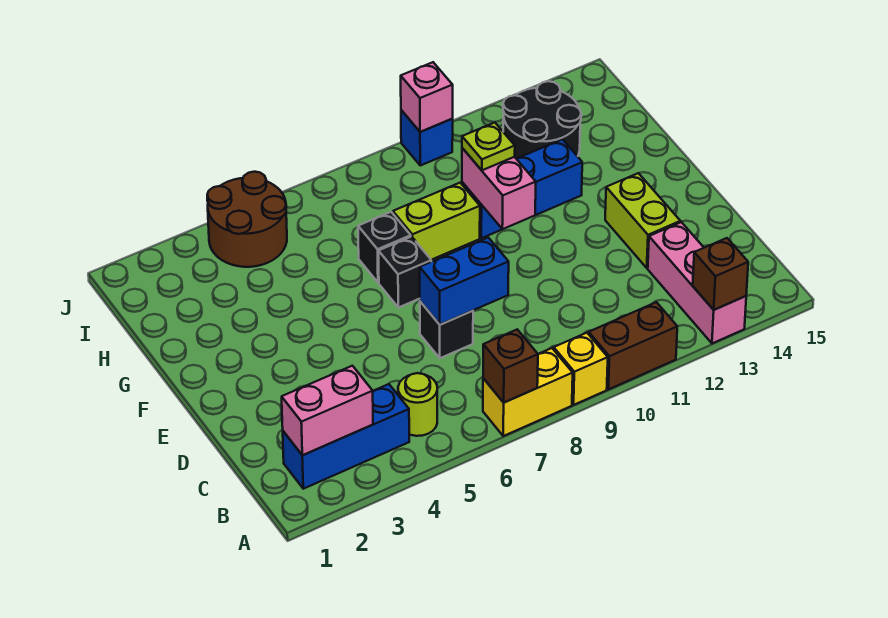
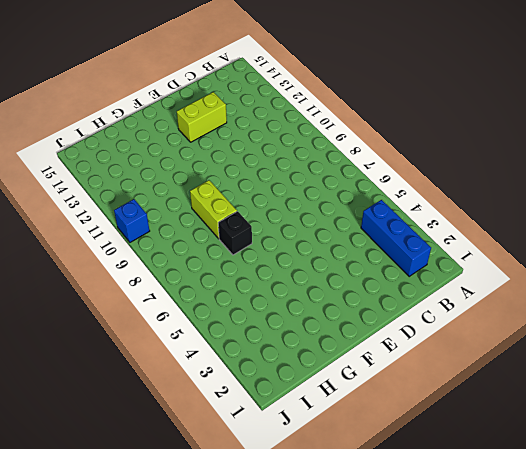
none -> yellow brick A7:A8 level 1
none -> yellow brick A9 level 1
none -> brown brick A10:A11 level 1

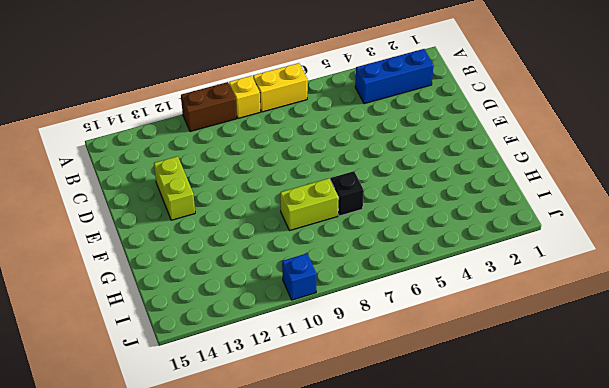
none -> pink brick A13:C13 level 1
none -> lime round brick B5 level 1
none -> black brick D7 level 1

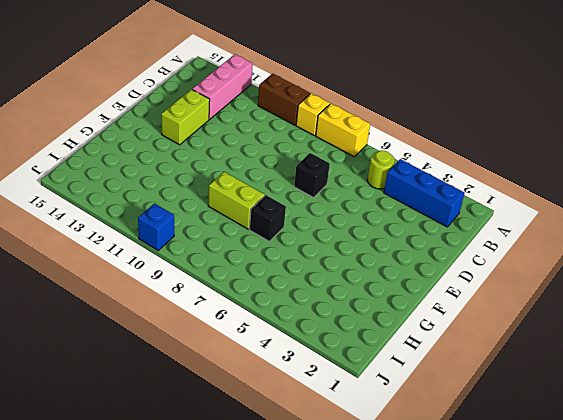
none -> black brick F7 level 1
none -> blue brick G10:G12 level 1
none -> black round brick H12:I13 level 1

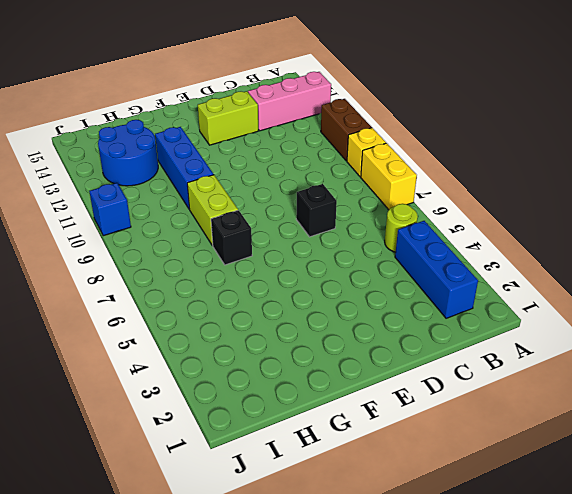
blue round brick H12:I13 level 1 -> black round brick H12:I13 level 1
none -> black brick F7 level 1
none -> brown round brick I4:J5 level 1
none -> brown brick A7 level 2

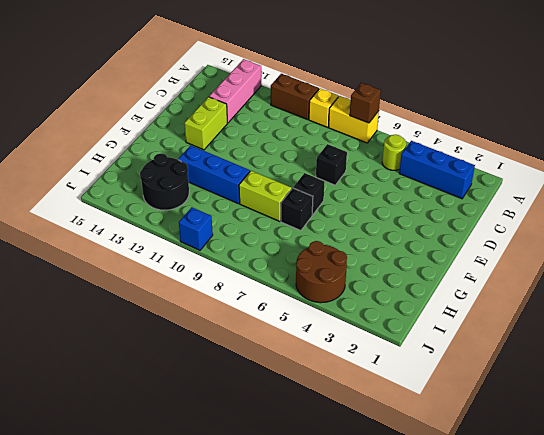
none -> brown brick A13 level 2
none -> pink brick B2:B3 level 2
none -> blue brick D7:D8 level 2

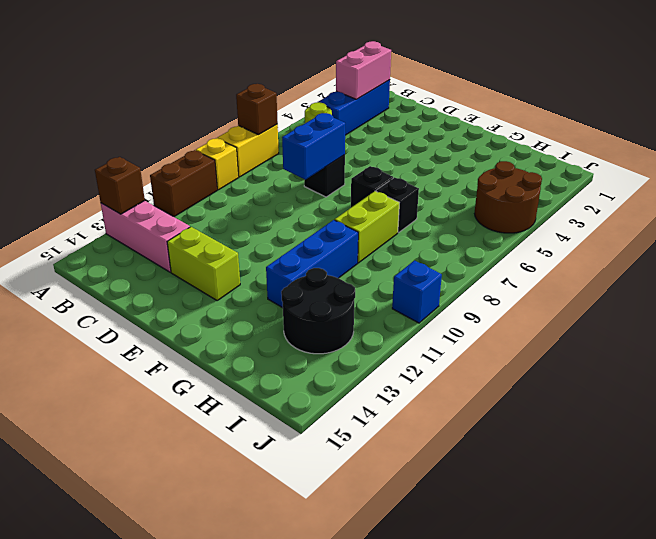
none -> pink brick F10:G10 level 2
none -> pink brick J10 level 2
none -> lime plate G10 level 3

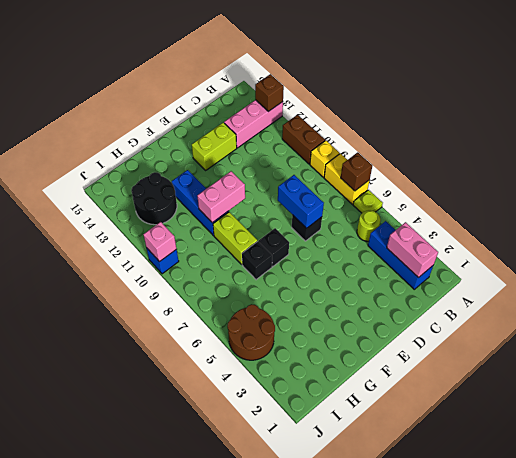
lime plate A6 level 1 -> lime plate G10 level 3

